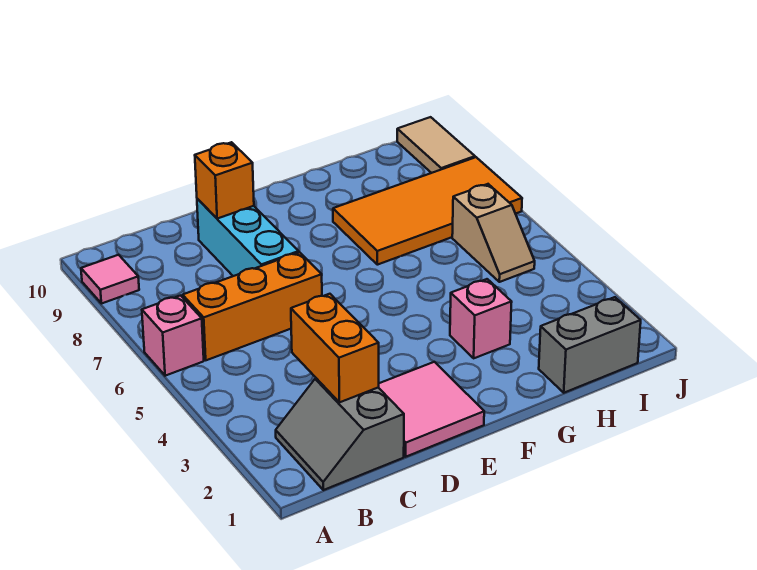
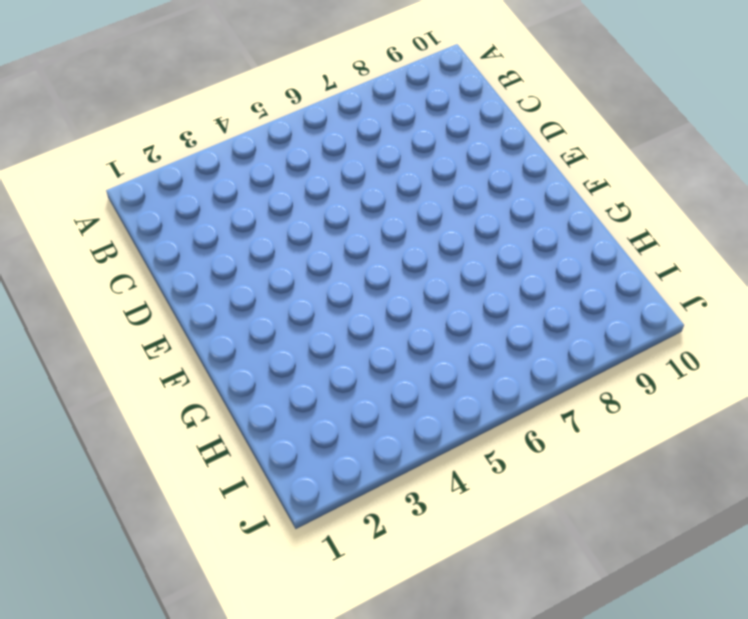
none -> pink brick A6 level 1
none -> pink tile A9 level 1
none -> grey slope B1:C2 level 1 top C

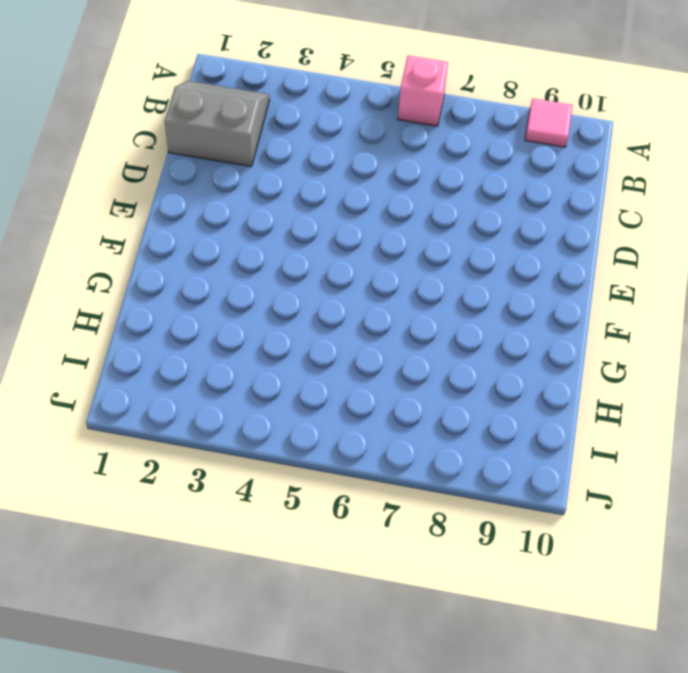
none -> orange brick B6:D6 level 1
none -> pink tile D1:E2 level 1
none -> cyan brick D7:D9 level 1

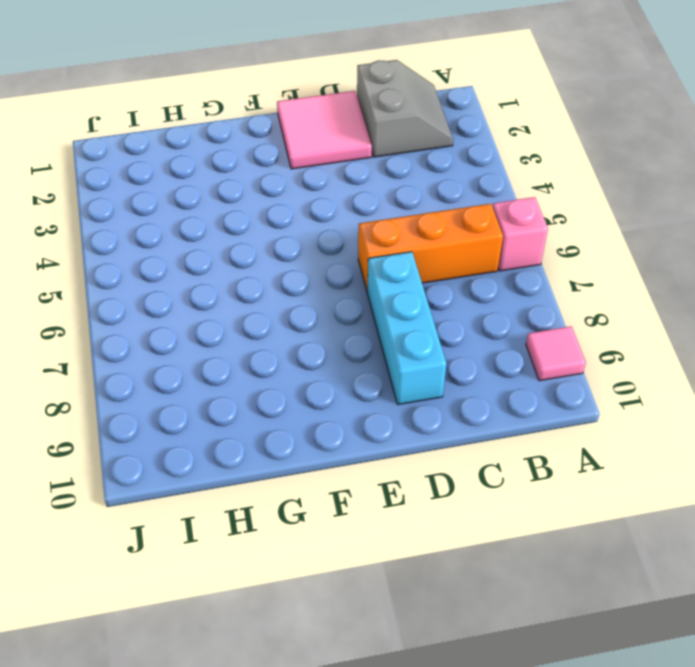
none -> pink brick G3 level 1
none -> orange tile G7:J8 level 1
none -> grey brick H1:I1 level 1

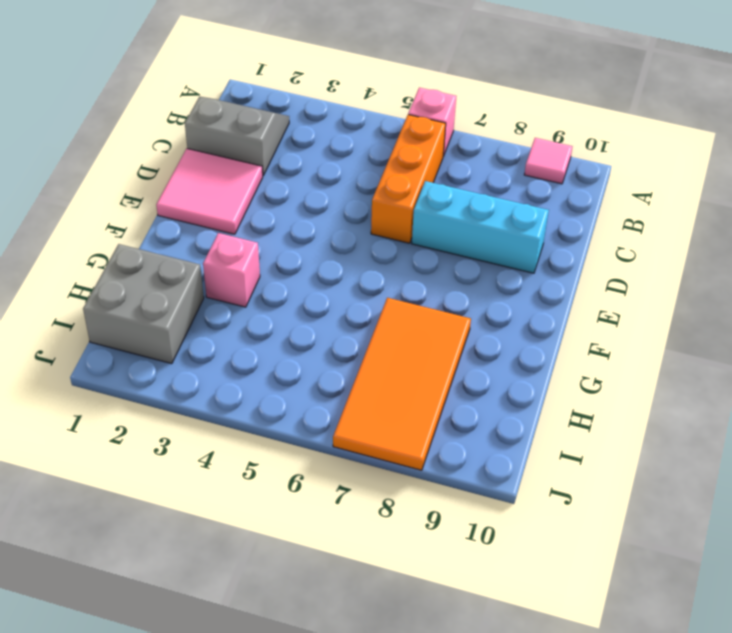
grey brick H1:I2 level 1 -> grey brick H1:I1 level 1
none -> tan slope I5:I6 level 1 top 6
none -> tan tile J9:J10 level 1
none -> orange brick C2:C3 level 2

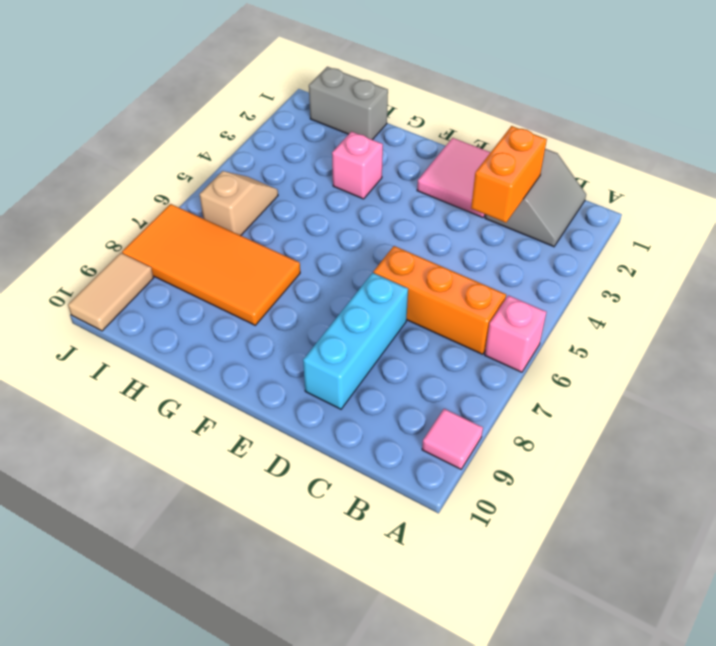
none -> orange brick D9 level 2

